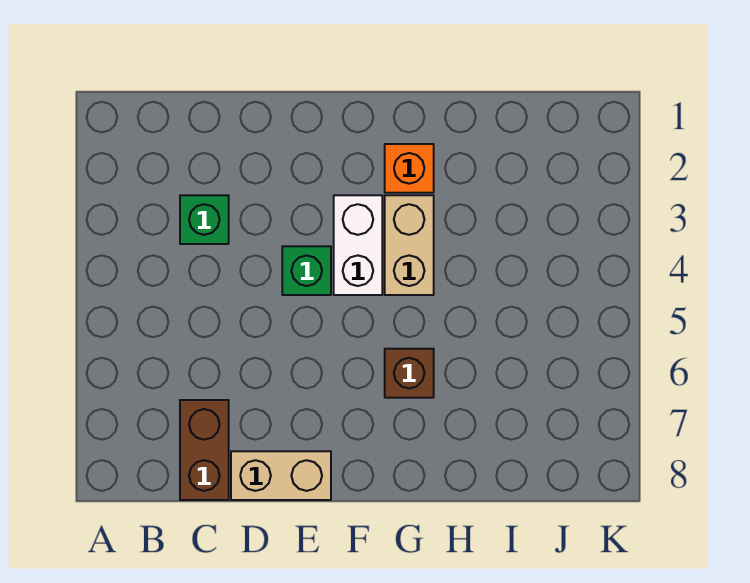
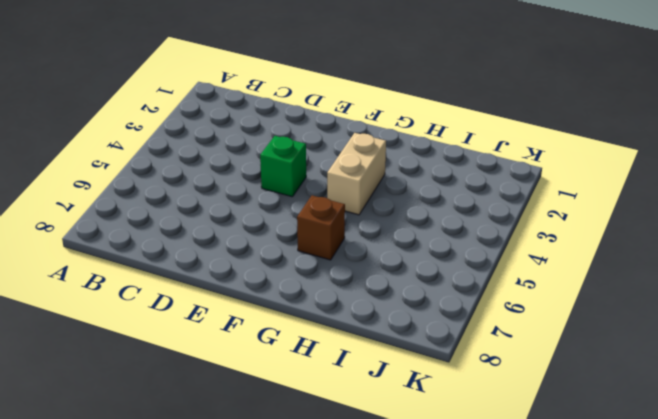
none -> green brick C3 level 1
none -> brown brick C7:C8 level 1

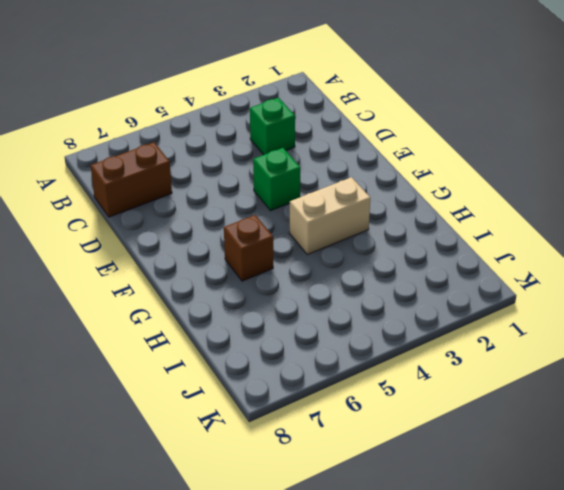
none -> tan brick D8:E8 level 1
none -> white brick F3:F4 level 1

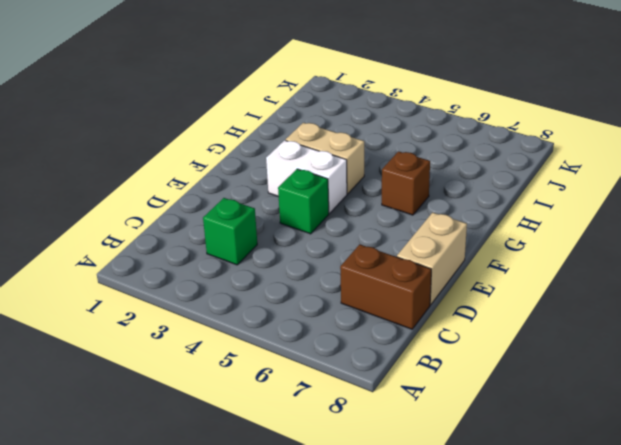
none -> orange brick G2 level 1

